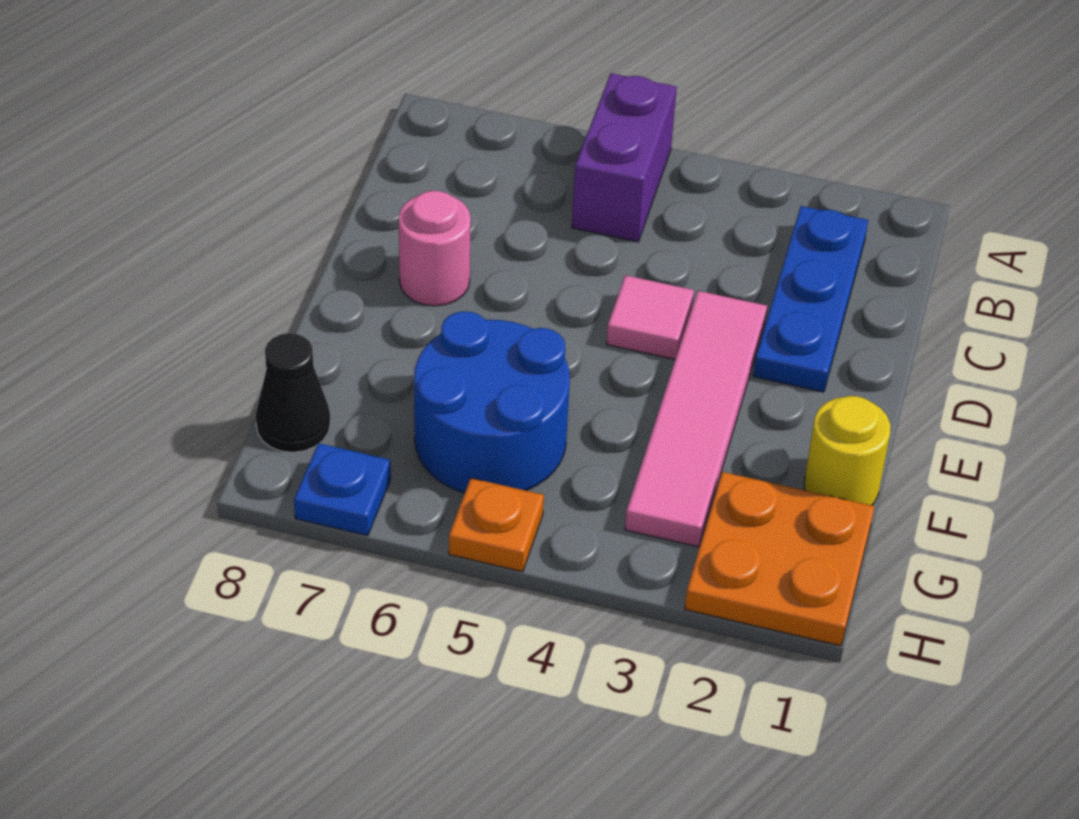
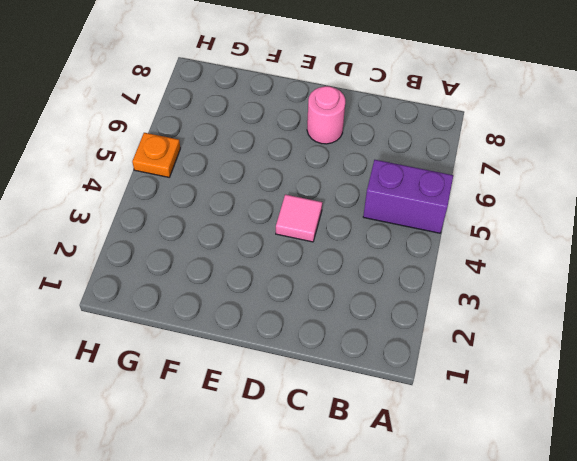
none -> blue plate B2:D2 level 1
none -> pink tile D3:G3 level 1

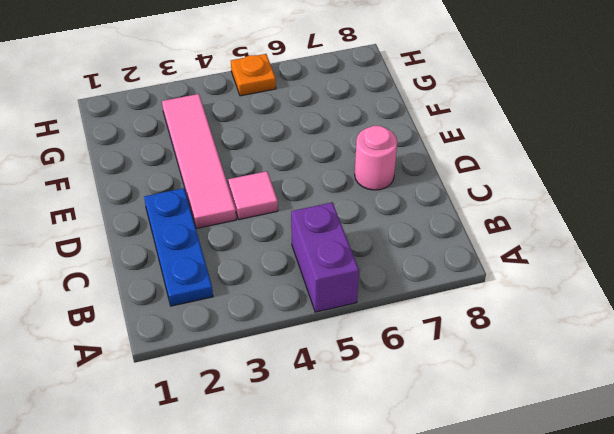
none -> yellow round brick F1 level 1
none -> blue round brick F5:G6 level 1

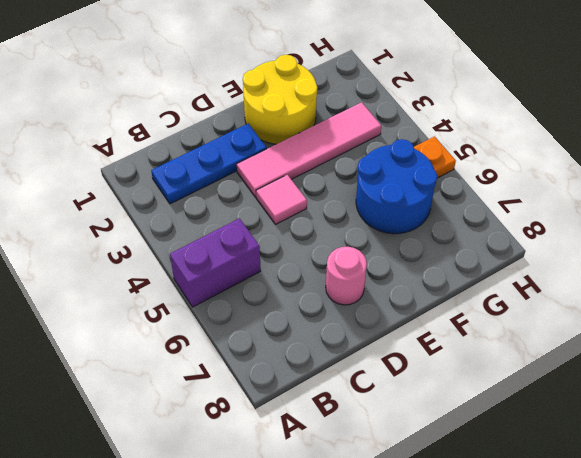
yellow round brick E1:F2 level 1 -> yellow round brick F1 level 1
none -> orange plate G1:H2 level 1
none -> black cone G8 level 1

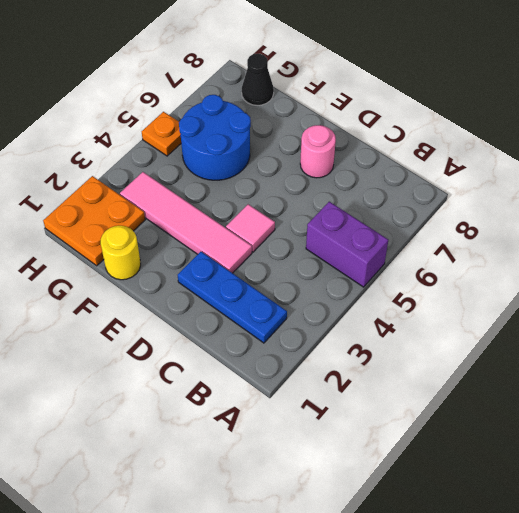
none -> blue plate H7 level 1

